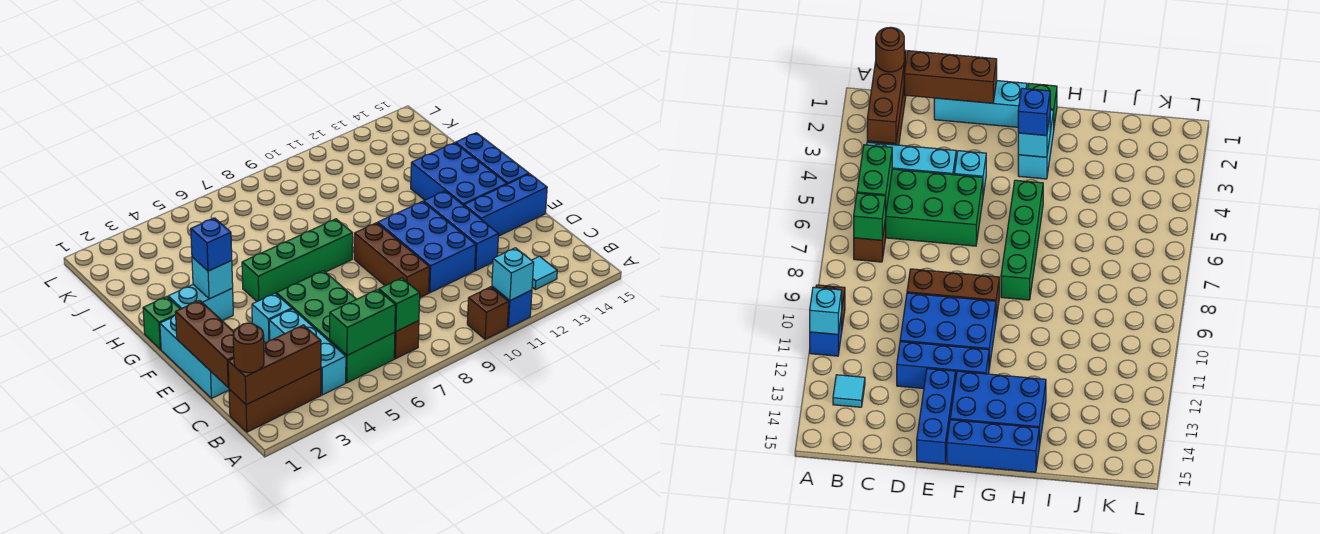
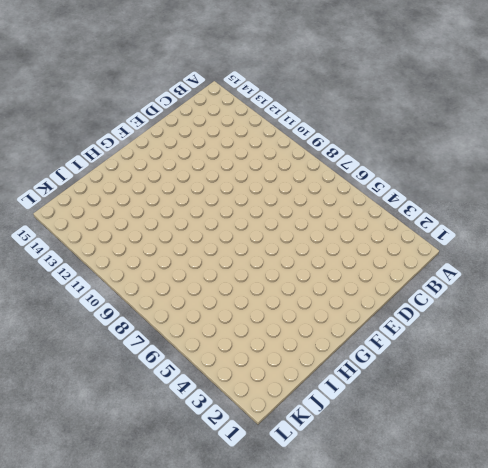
none -> brown brick A10 level 1
none -> blue brick A11 level 1
none -> brown brick B1:B3 level 1

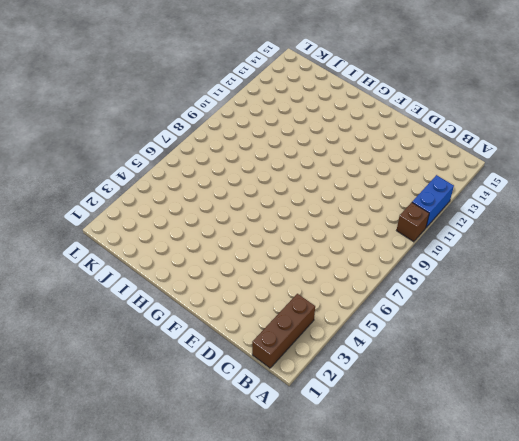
blue brick A11:A12 level 1 -> blue brick A11 level 1
none -> cyan brick B4:D4 level 1
none -> green brick B5:E6 level 1
none -> brown brick B7 level 1

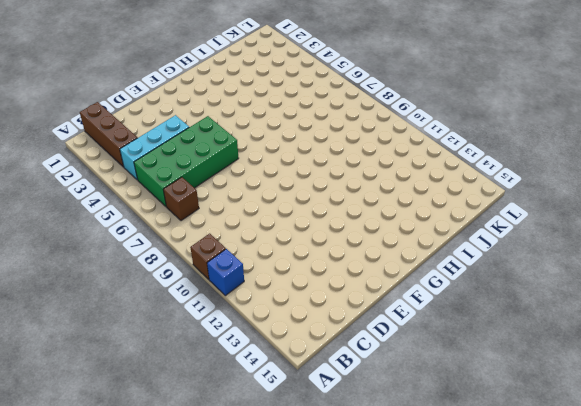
none -> cyan tile B13 level 1
none -> cyan brick D1:F1 level 1
none -> brown brick D9:F9 level 1

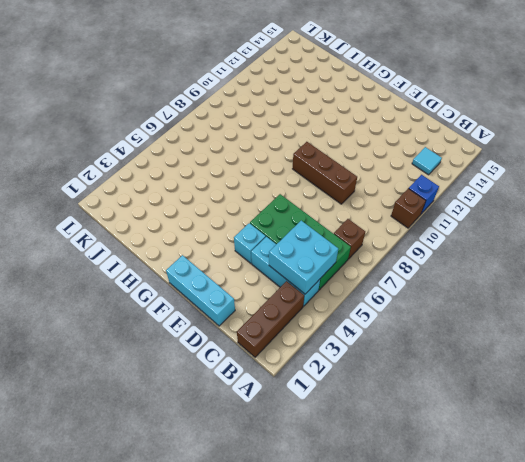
cyan brick B4:C5 level 2 -> green brick B5:B6 level 2
none -> blue brick D10:F11 level 1
none -> blue brick D12:F12 level 1
none -> blue brick E13:E15 level 1

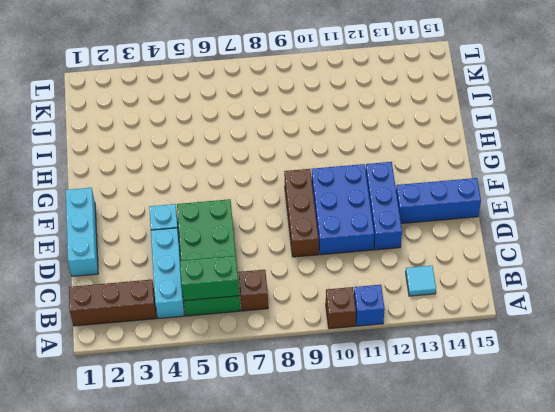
none -> blue brick F13:H14 level 1
none -> blue brick F15:H15 level 1
none -> green brick G1 level 1

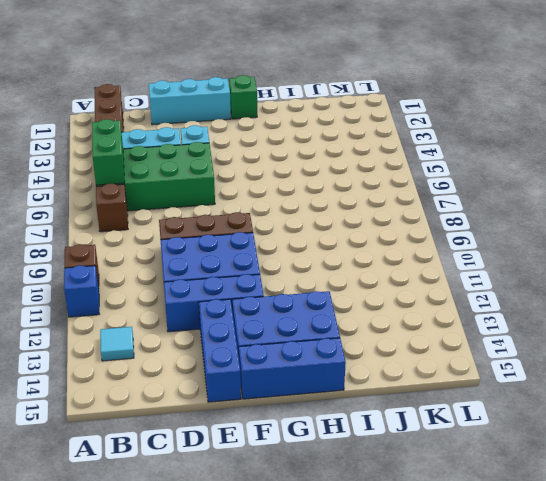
none -> cyan brick G2:G3 level 1
none -> green brick G5:G8 level 1
none -> cyan brick A11 level 2

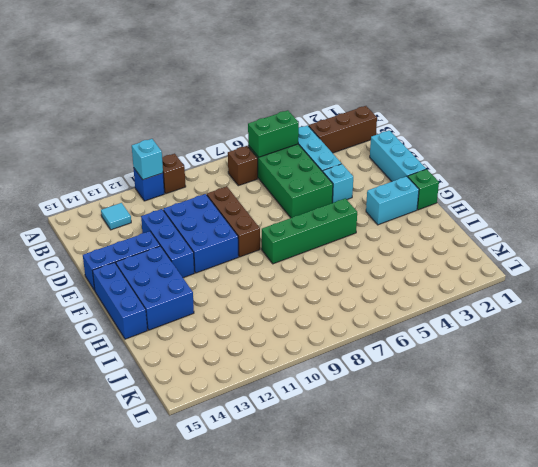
none -> brown brick B1:B3 level 2
none -> green brick B7 level 2
none -> brown brick C1:E1 level 2

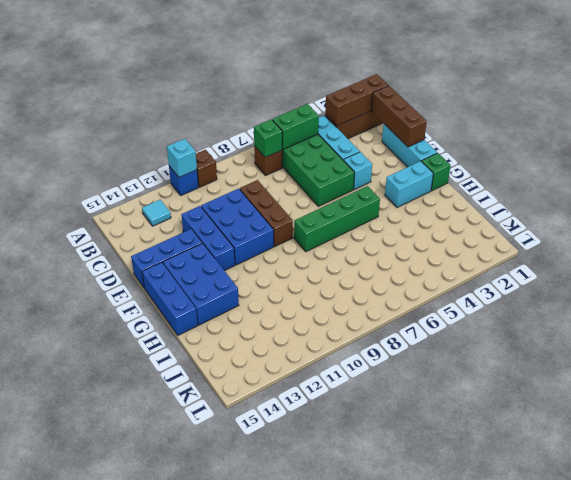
none -> cyan brick G3 level 2
none -> brown round brick B1 level 3
none -> blue brick G3 level 3

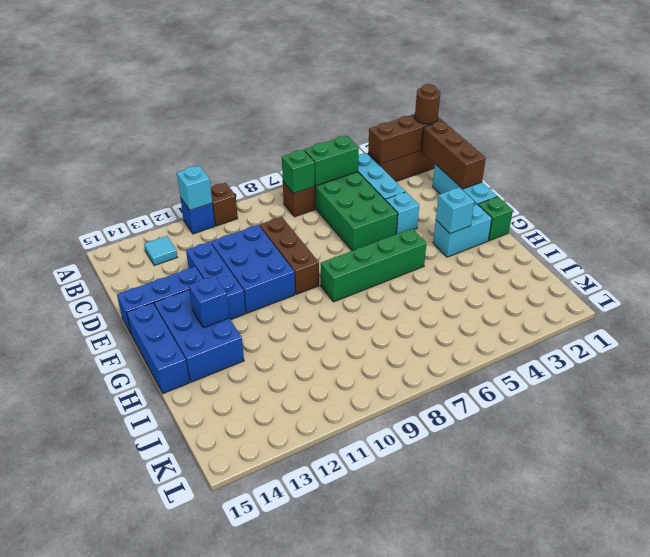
blue brick G13 level 2 -> blue brick G3 level 3

